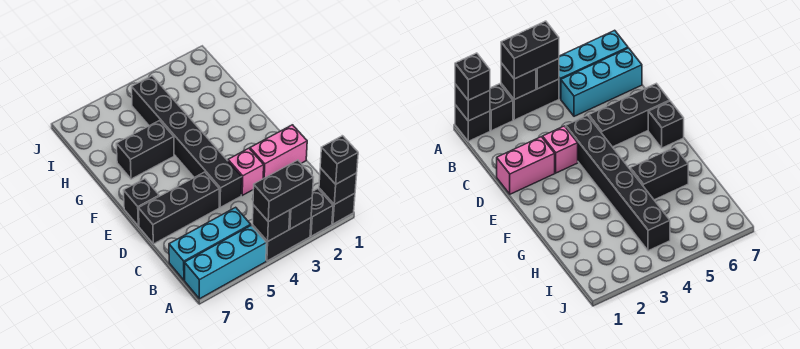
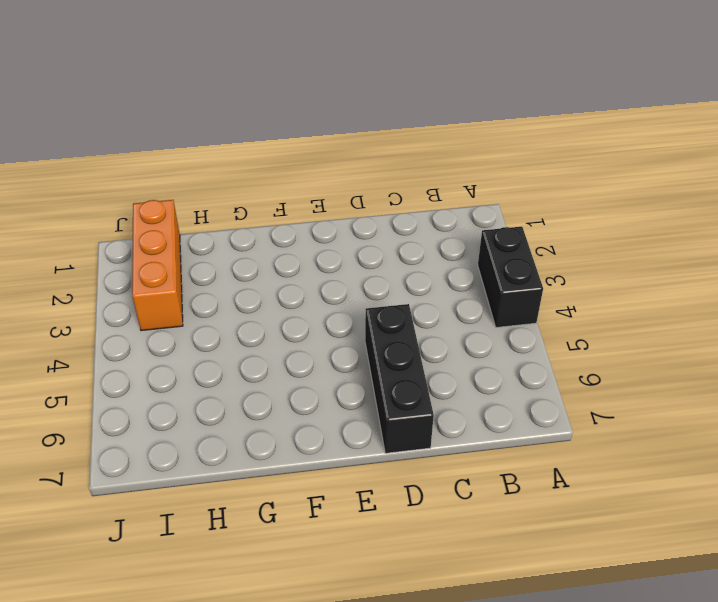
orange brick I1:I3 level 1 -> none
none -> black brick A1 level 1
none -> black brick A2 level 1
none -> cyan brick A5:A7 level 1

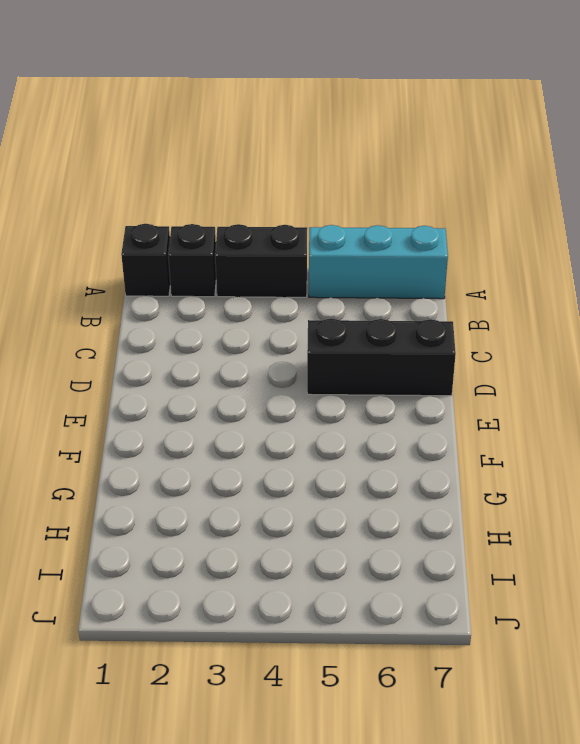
none -> cyan brick B5:B7 level 1
none -> pink brick D1:D2 level 1
none -> pink brick D3 level 1

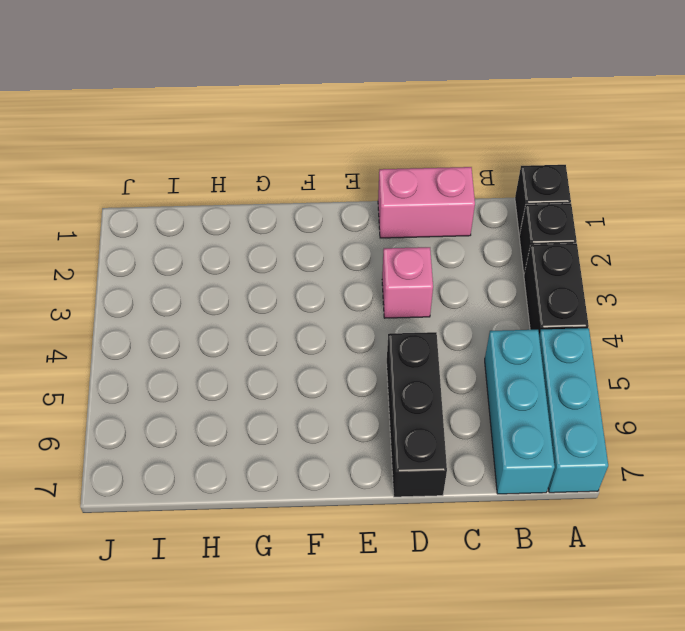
pink brick C1:D1 level 1 -> pink brick D1:D2 level 1
none -> black brick D4:I4 level 1
none -> black brick E7 level 1
none -> black brick G5:G6 level 1

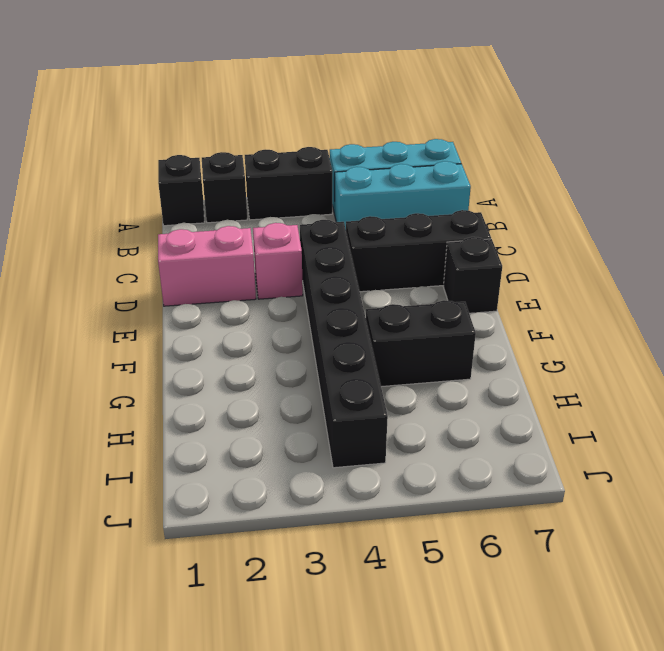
none -> black brick A1 level 2
none -> black brick A3 level 2
none -> black brick A4 level 2

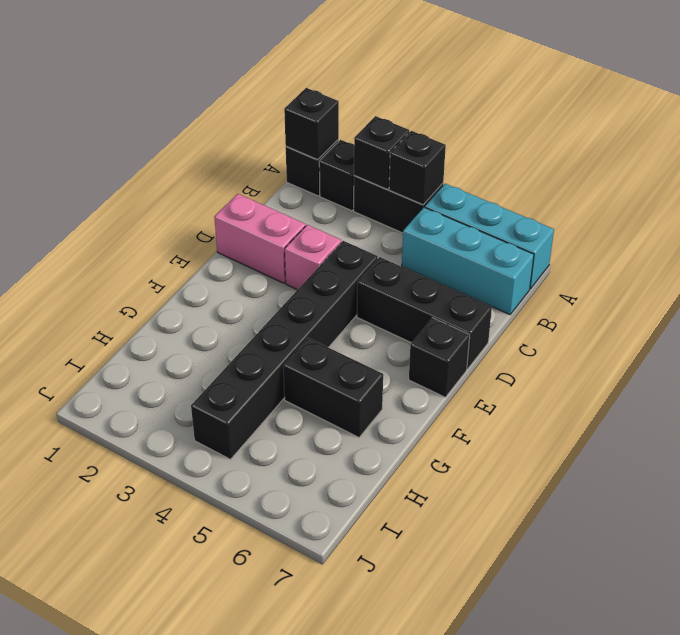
none -> black brick A1 level 3
none -> black brick A3:A4 level 3

